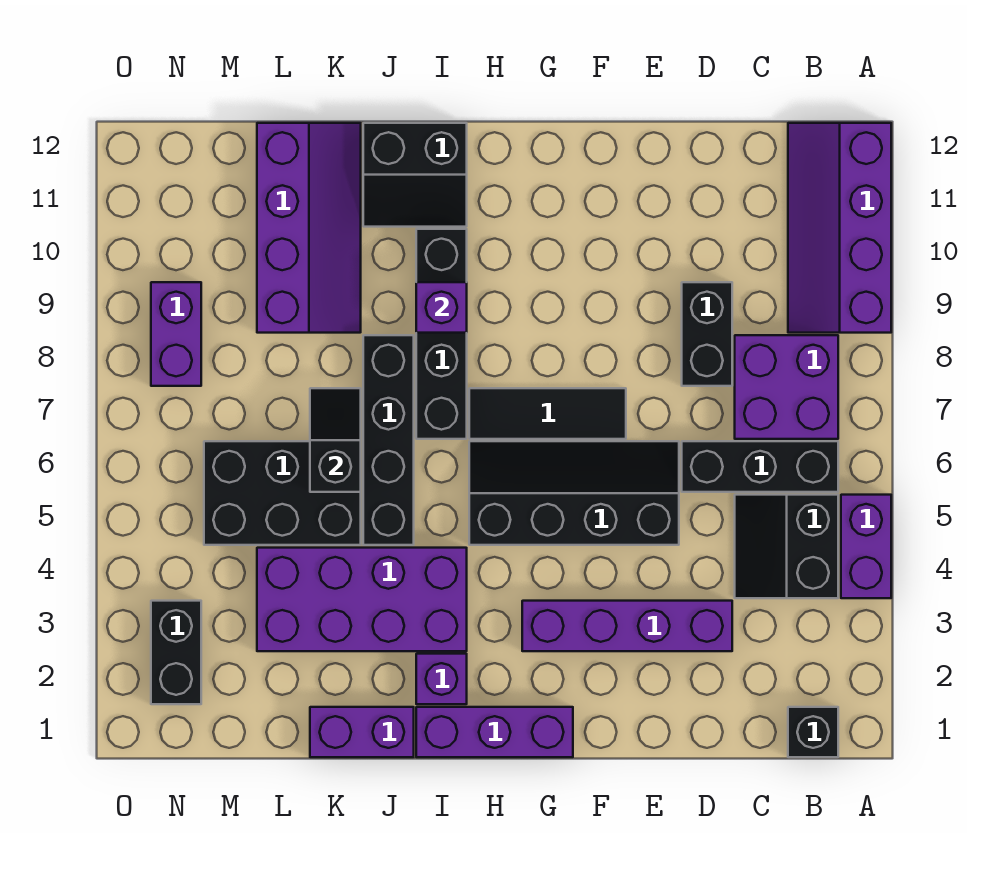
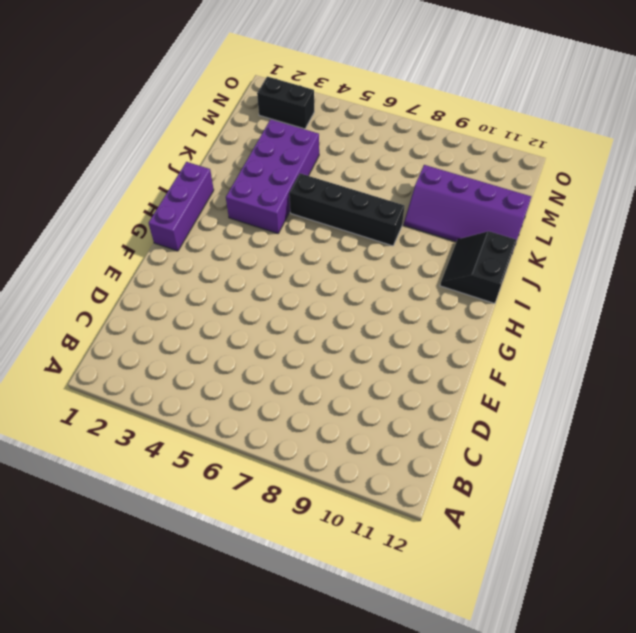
none -> purple brick A4:A5 level 1
none -> purple slope A9:B12 level 1 top A
none -> black brick B1 level 1

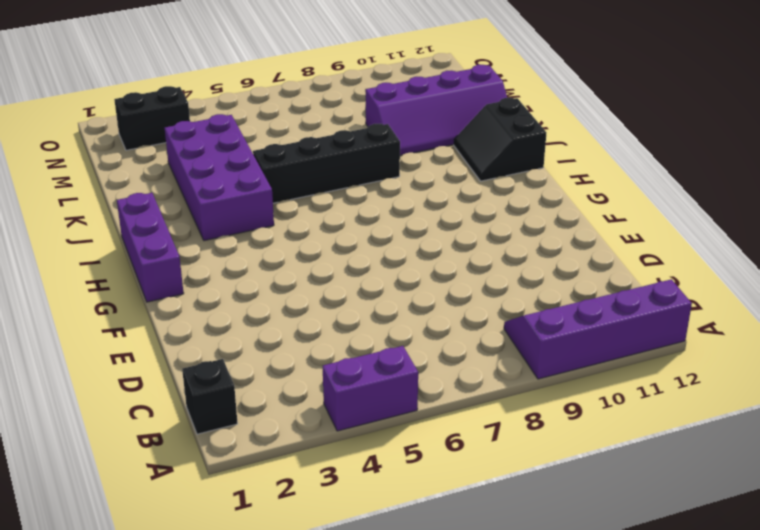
none -> black slope B4:C5 level 1 top B
none -> black brick B6:D6 level 1
none -> purple brick B7:C8 level 1

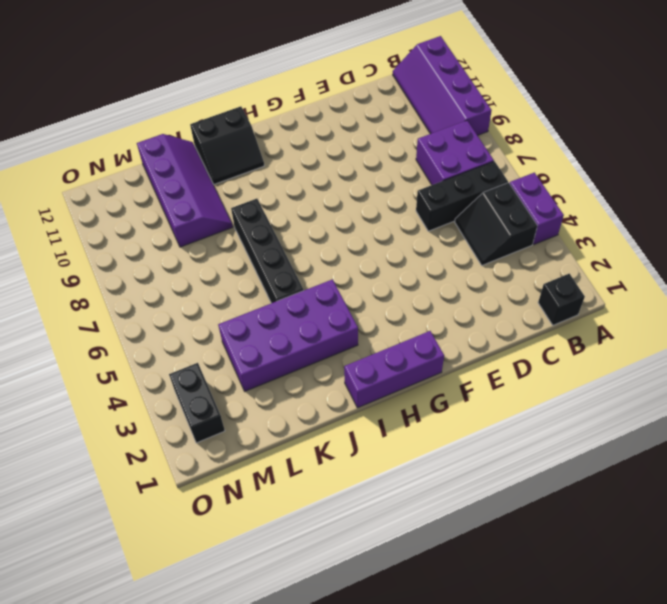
none -> purple brick D3:G3 level 1
none -> black brick D8:D9 level 1
none -> black slope E5:H6 level 1 top 5

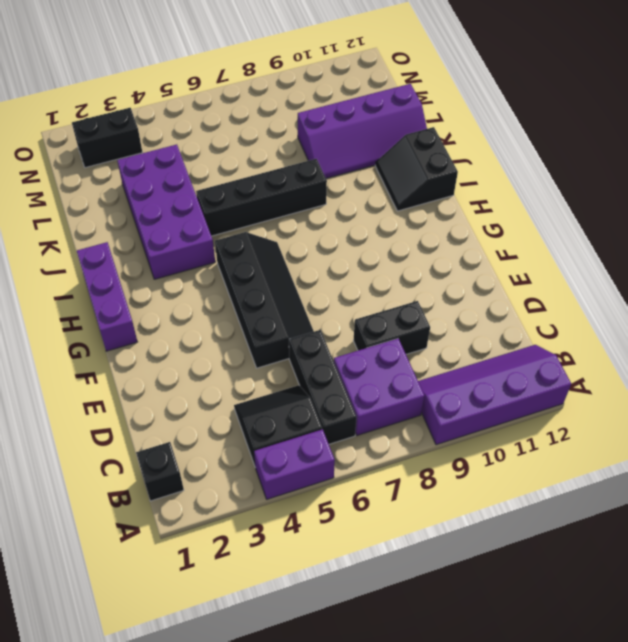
none -> purple brick D3:G3 level 1
none -> black tile F7:H7 level 1
none -> purple brick I2 level 1

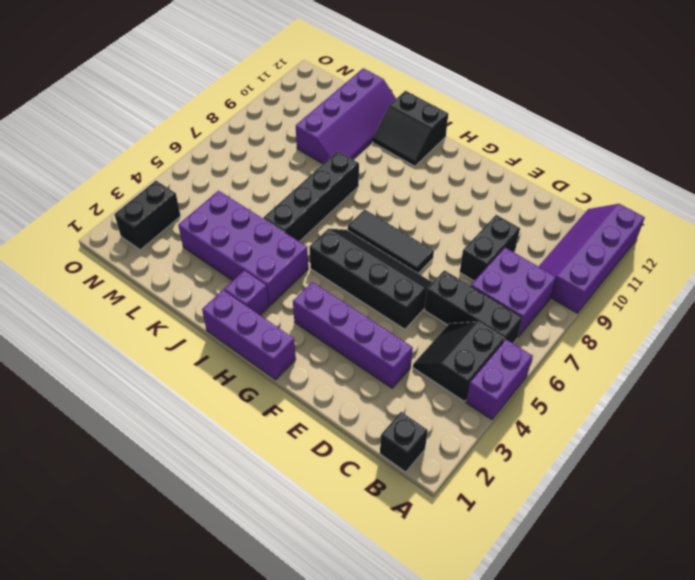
none -> black brick I7:I10 level 1
none -> purple brick J1:K1 level 1
none -> black brick K5:M6 level 1

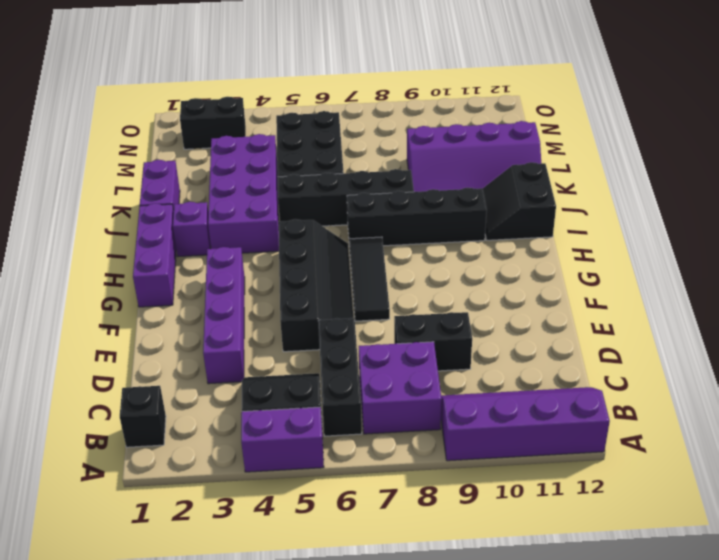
none -> purple brick N8:N9 level 1
none -> purple brick I9 level 2
none -> black slope K6:K7 level 2 top 6

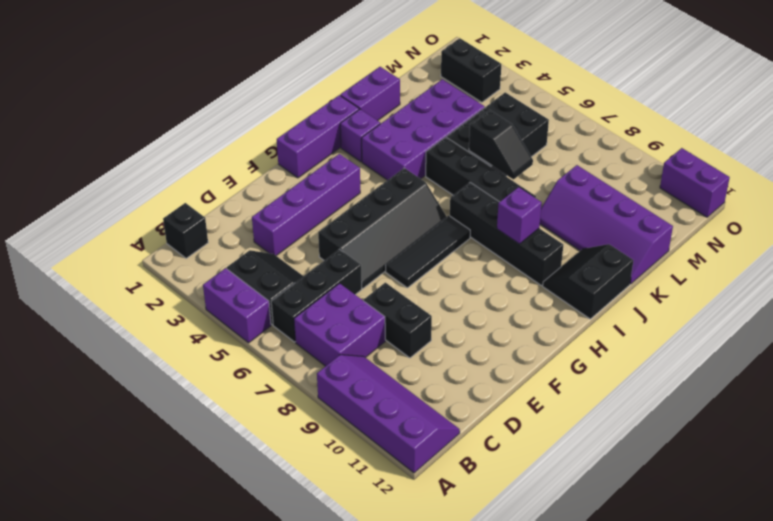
purple brick O11:O12 level 1 -> purple brick N8:N9 level 1

